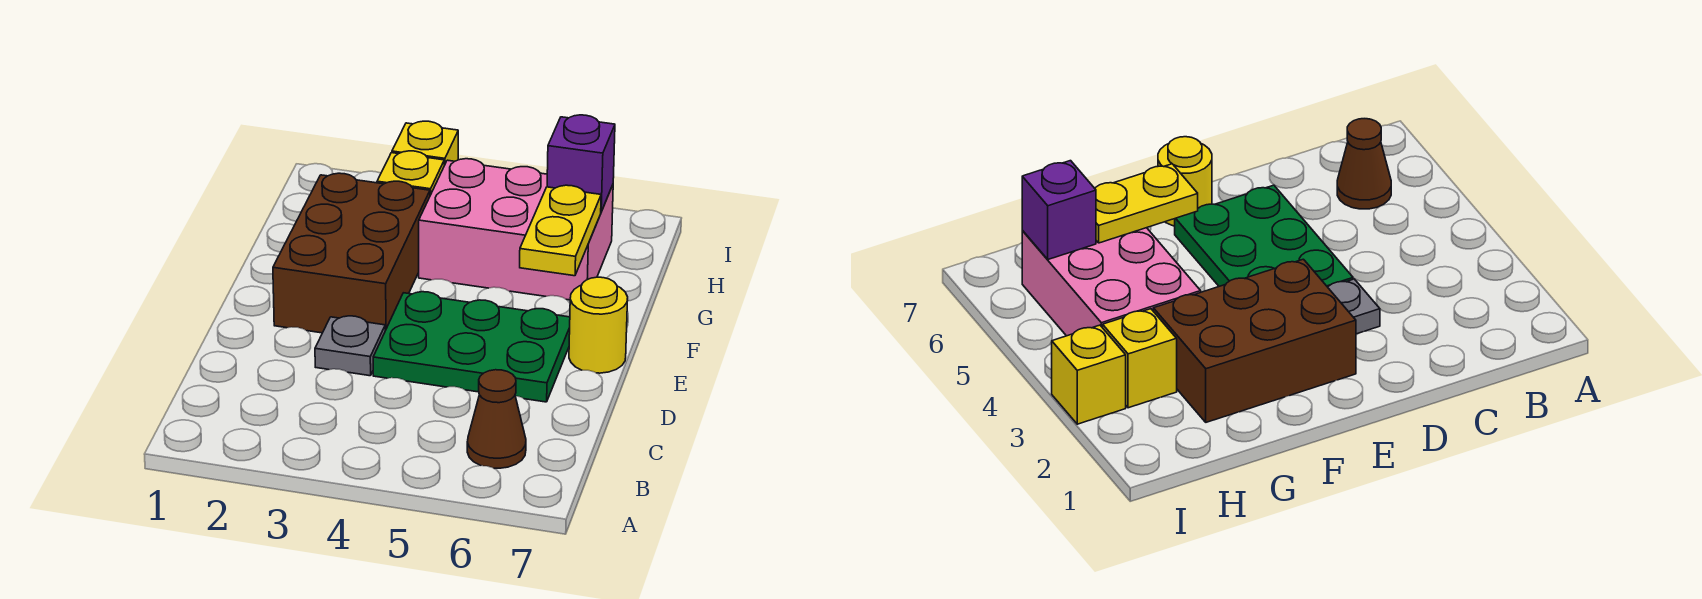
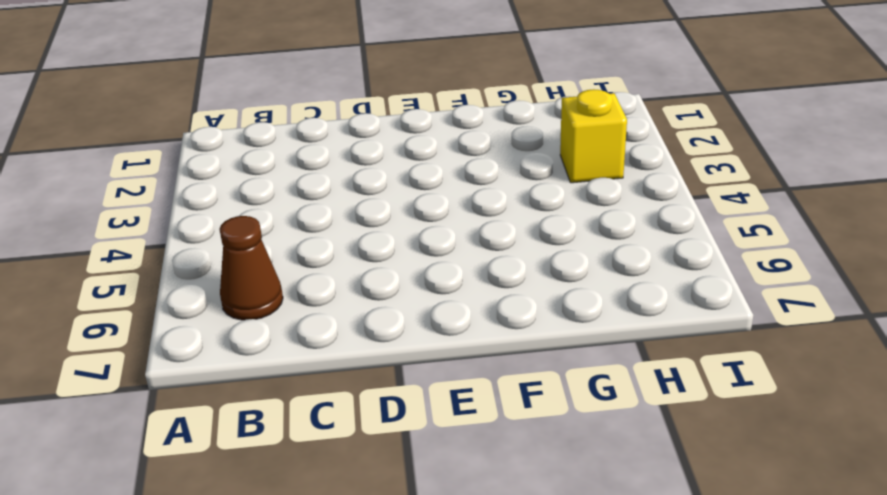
none -> grey plate D3 level 1
none -> green plate D4:E6 level 1

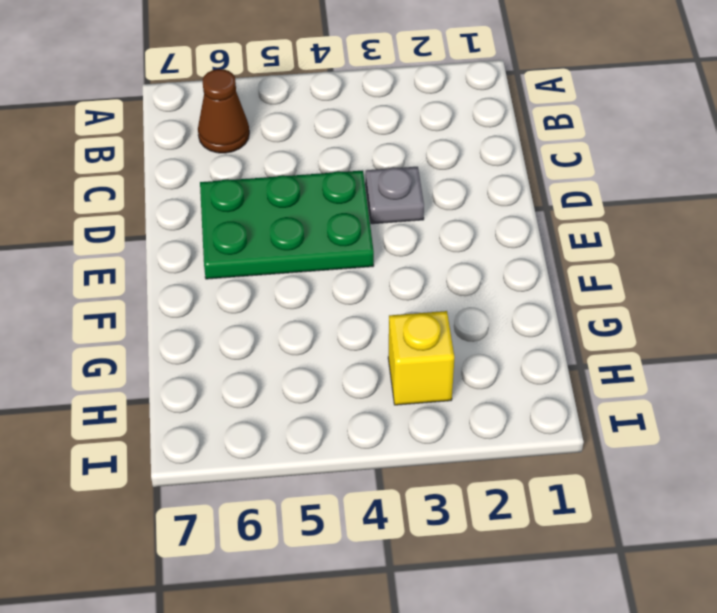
none -> brown brick E2:G3 level 1
none -> yellow round brick E7 level 1

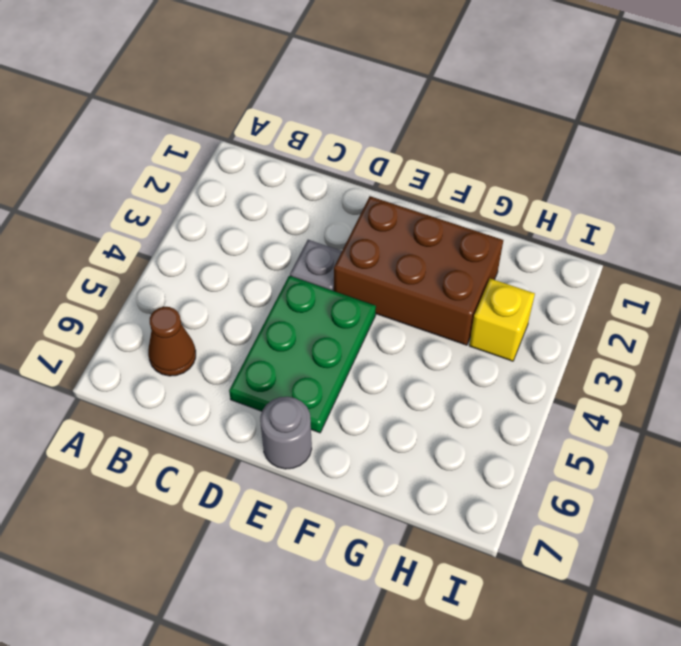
grey round brick E7 level 1 -> yellow round brick E7 level 1
none -> pink brick G4:H6 level 1
none -> yellow brick I3 level 1

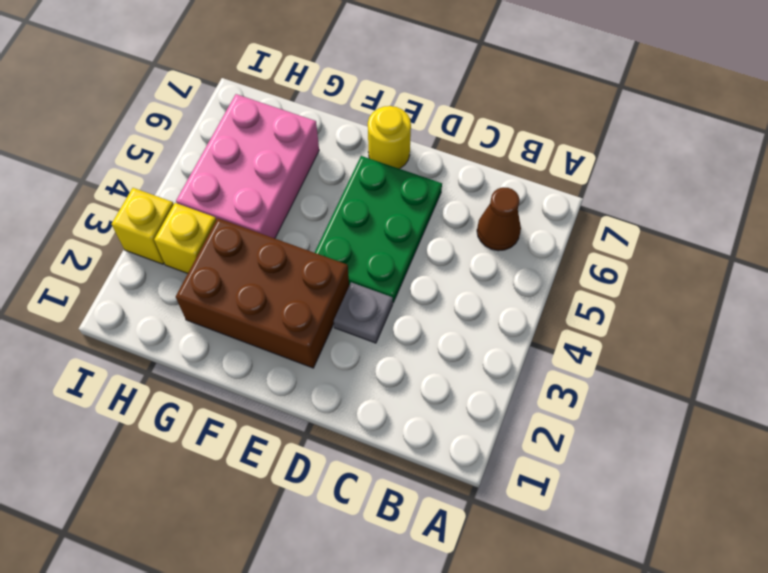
none -> yellow plate F6:G6 level 2
none -> purple brick H6 level 2

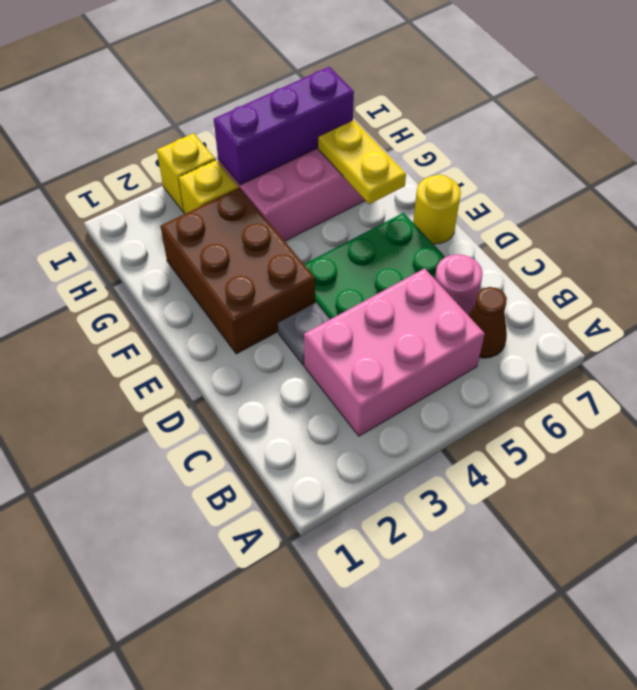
pink brick B3:C5 level 1 -> none
pink round brick C6 level 1 -> none
purple brick H4:H6 level 2 -> purple brick H6 level 2

